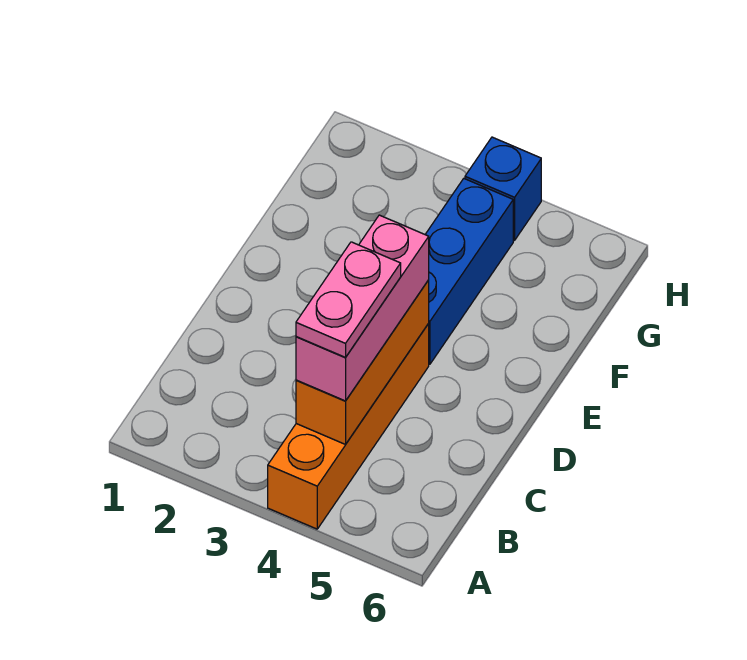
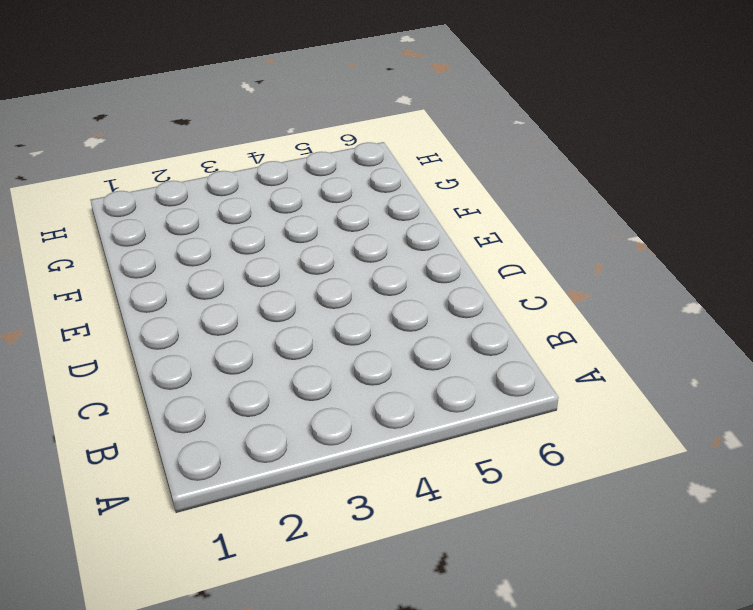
none -> orange brick A4:D4 level 1
none -> blue brick E4:G4 level 1

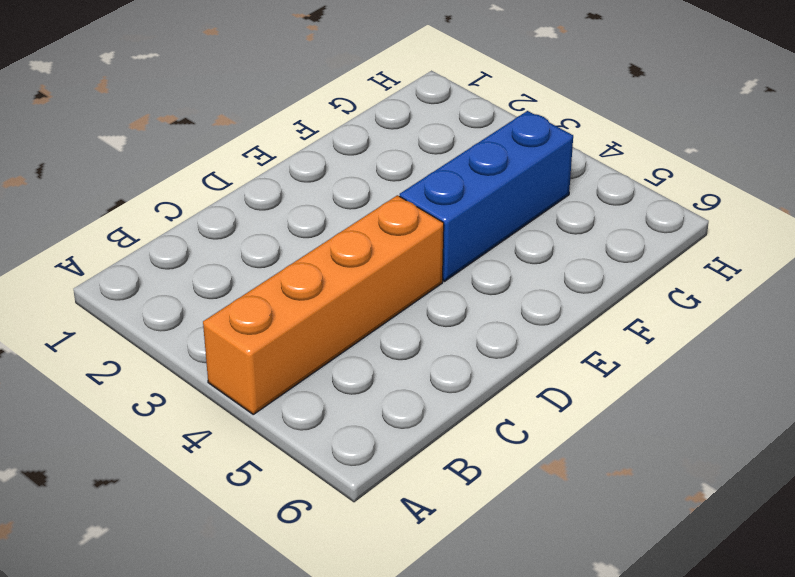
none -> blue brick H4 level 1
none -> orange brick B4:D4 level 2

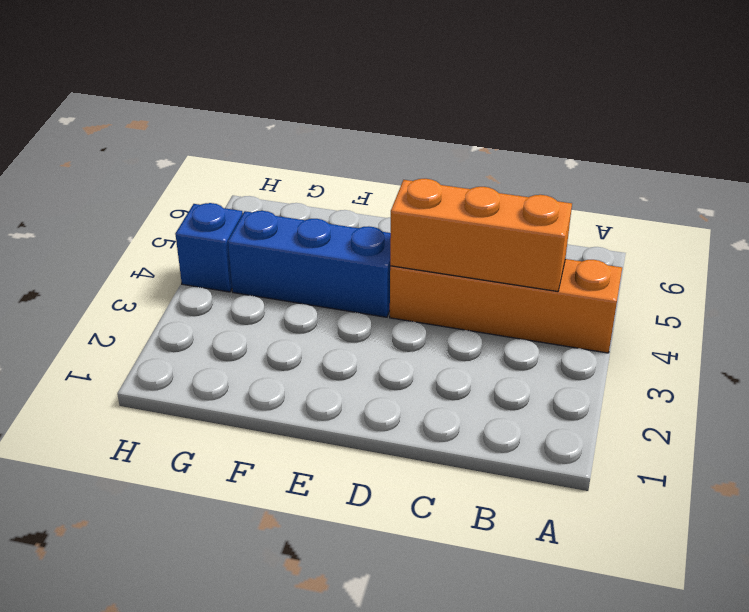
none -> pink brick B4:D4 level 3
none -> pink plate B4:C4 level 4

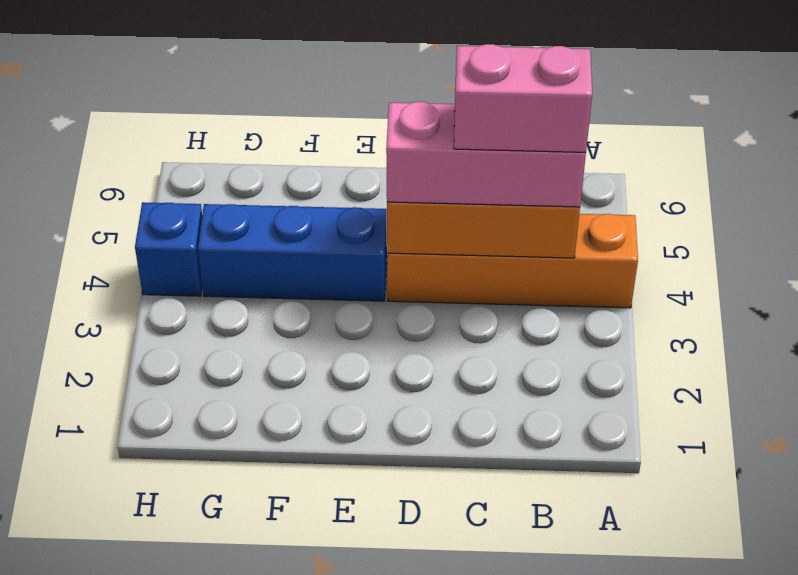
pink brick B4:C4 level 4 -> pink plate B4:C4 level 4

